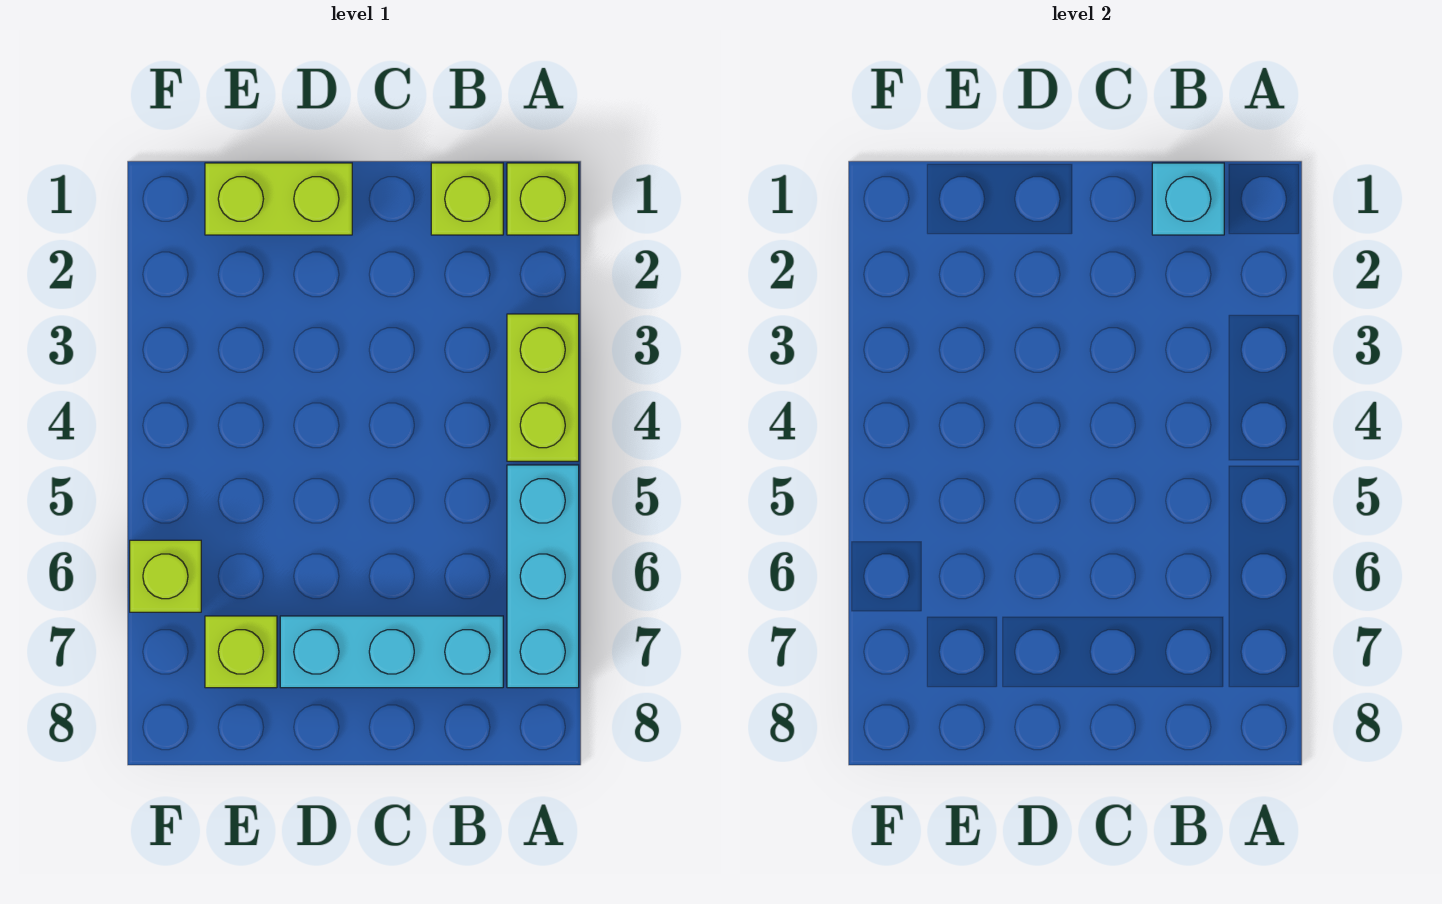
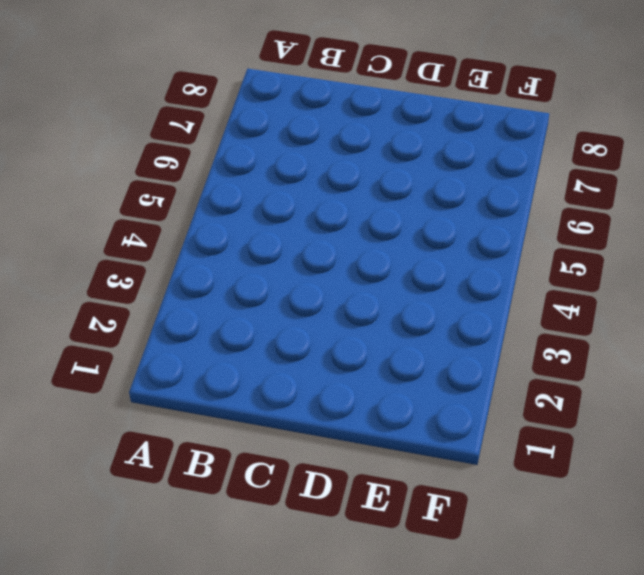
none -> lime brick A1 level 1
none -> lime brick A3:A4 level 1

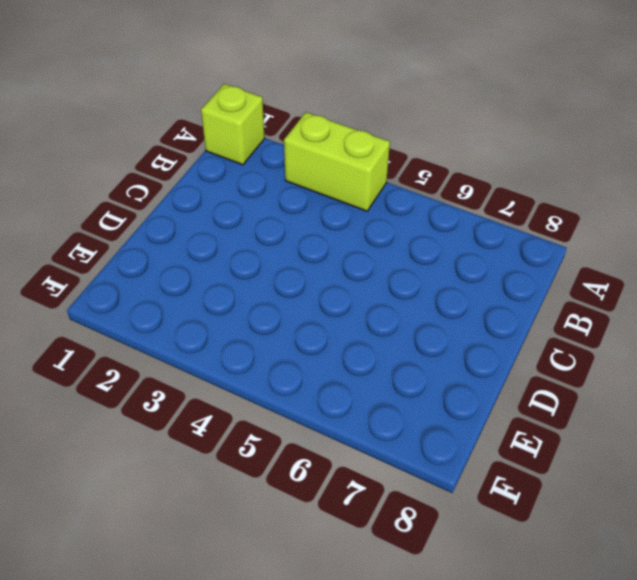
none -> cyan brick A5:A7 level 1
none -> lime brick B1 level 1

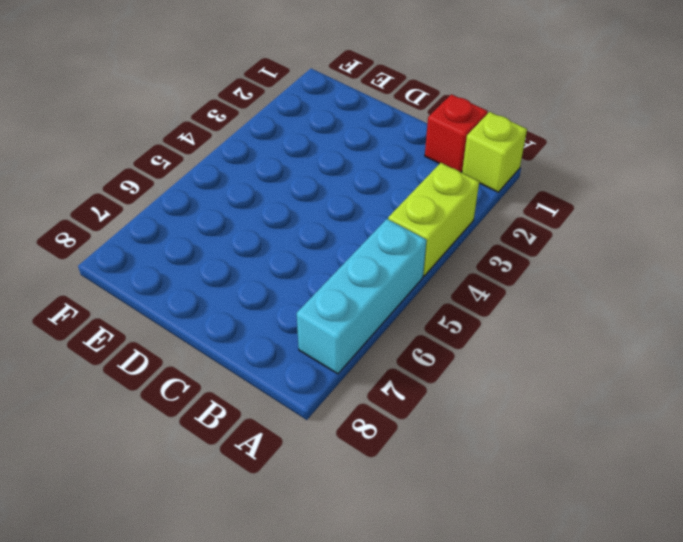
red brick B1 level 1 -> lime brick B1 level 1
none -> cyan brick B7:D7 level 1
none -> lime brick D1:E1 level 1

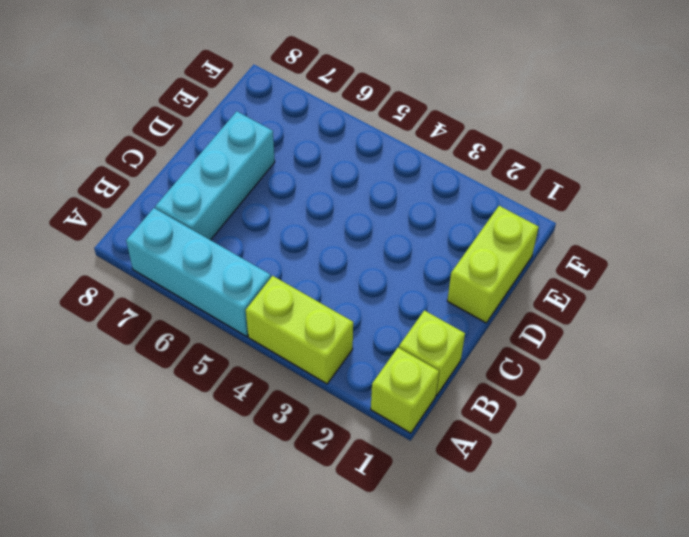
none -> lime brick E7 level 1
none -> lime brick F6 level 1

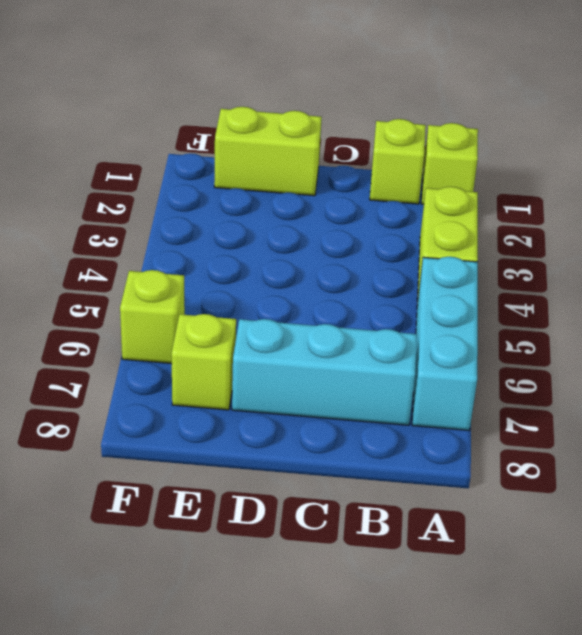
none -> cyan brick B1 level 2

